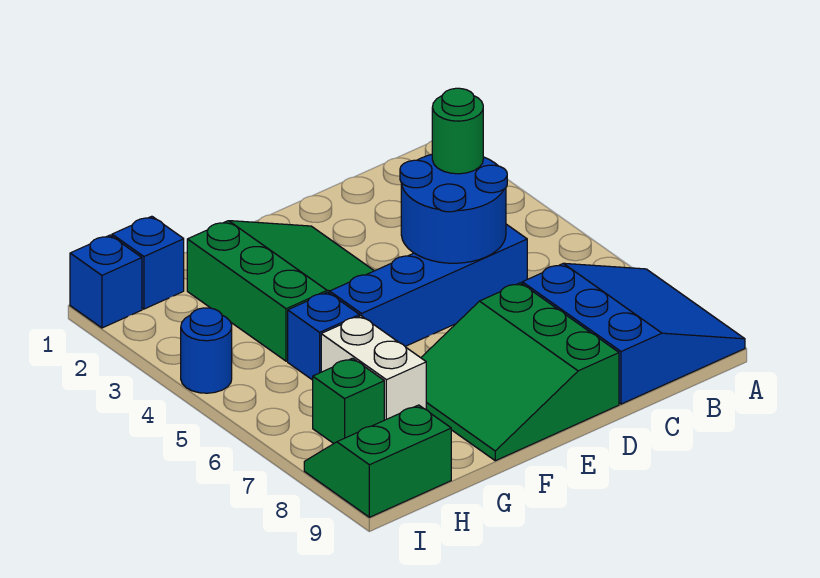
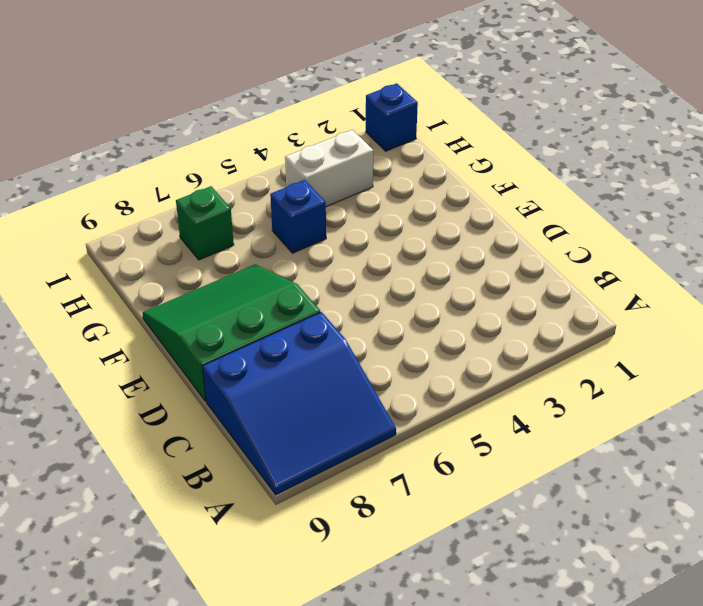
white brick H3:H4 level 1 -> white brick G6:G7 level 1
none -> blue brick C5:F5 level 1
none -> green slope E2:G4 level 1 top G
none -> blue brick H1 level 1

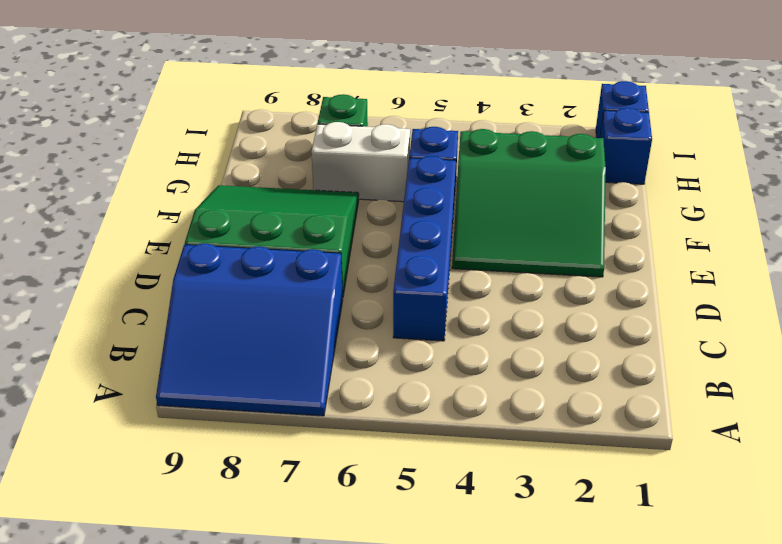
none -> green slope H8:I9 level 1 top 9
none -> blue round brick I4 level 1
none -> blue round brick C4:D5 level 2

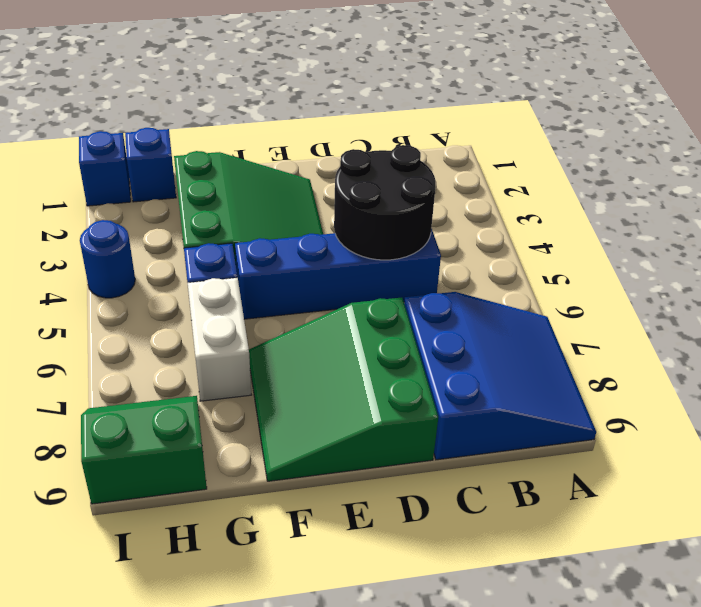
black round brick C4:D5 level 2 -> blue round brick C4:D5 level 2
none -> green brick H7 level 1
none -> green round brick C4 level 3

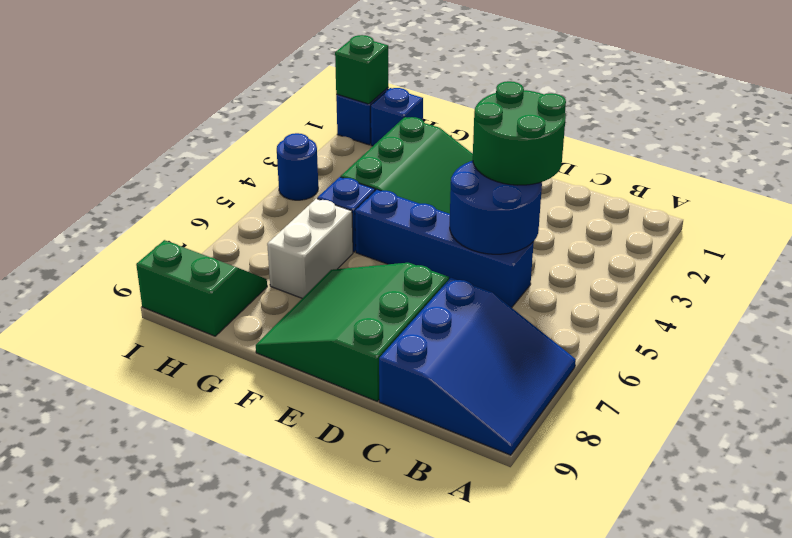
green round brick C3:D4 level 3 -> green round brick C4 level 3
green brick I1 level 2 -> green brick H7 level 1

